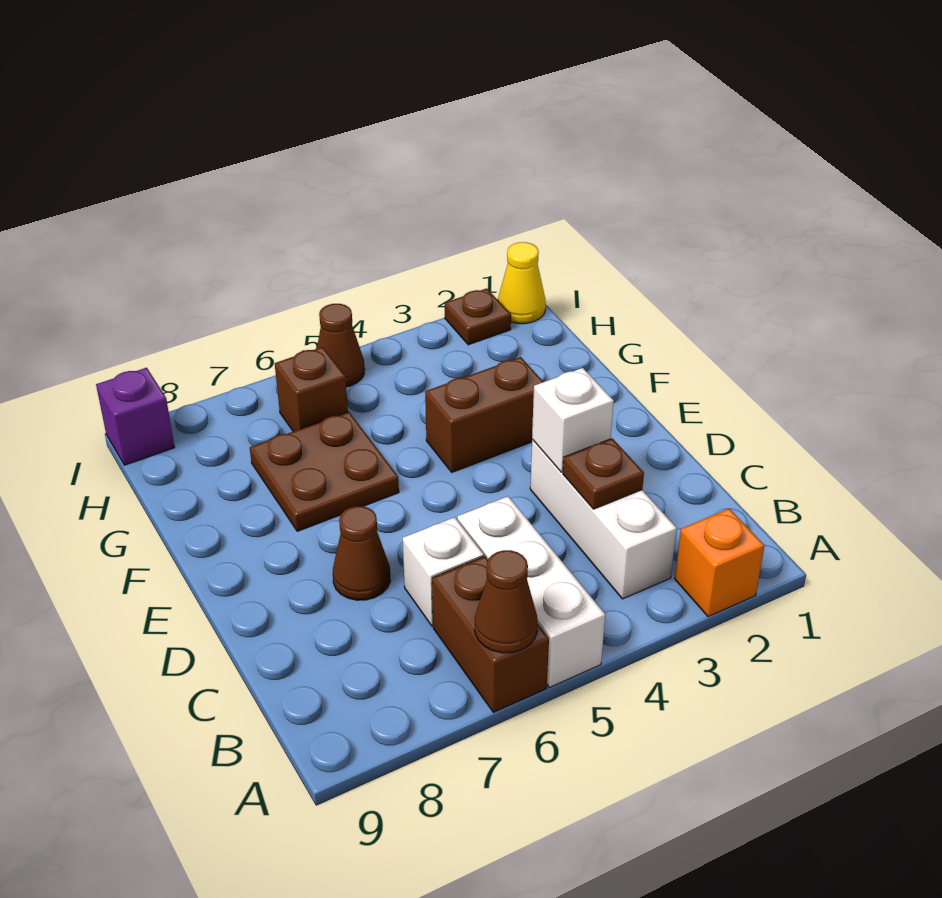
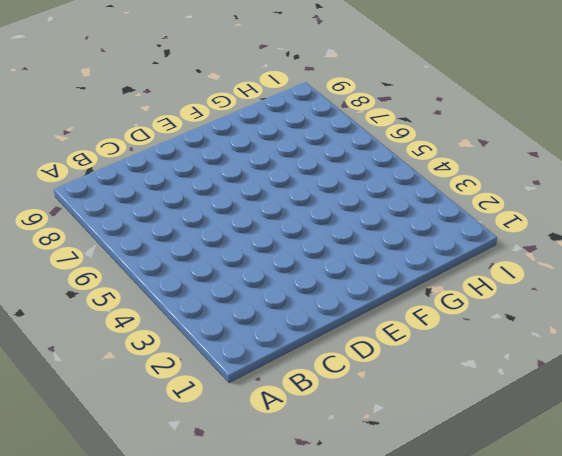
none -> orange brick A2 level 1
none -> white brick A5:C5 level 1
none -> brown brick A6:B6 level 1

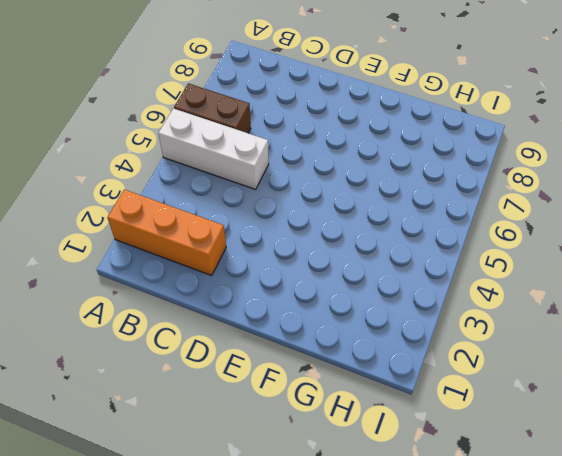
orange brick A2:C2 level 1 -> orange brick A2 level 1
none -> white brick B3:D3 level 1
none -> white brick C6 level 1
none -> brown cone D7 level 1

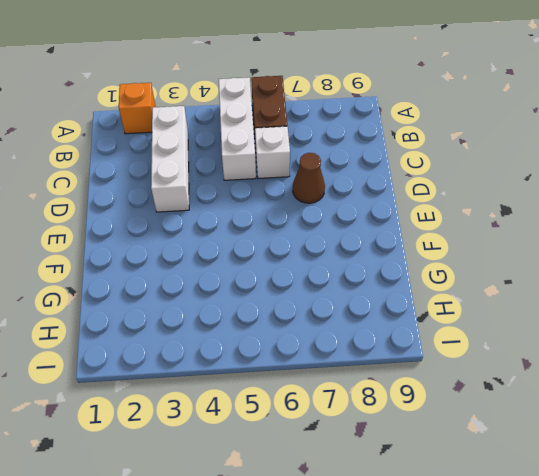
none -> brown brick F3:F4 level 1
none -> brown plate F6:G7 level 1
none -> brown brick H6 level 1

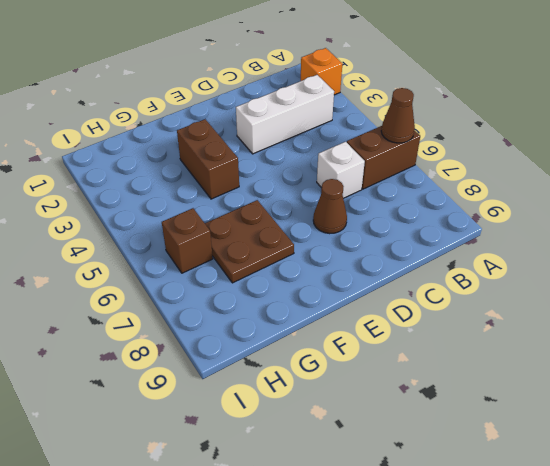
none -> white brick A5:C5 level 1
none -> yellow cone I1 level 1
none -> brown plate I2 level 1

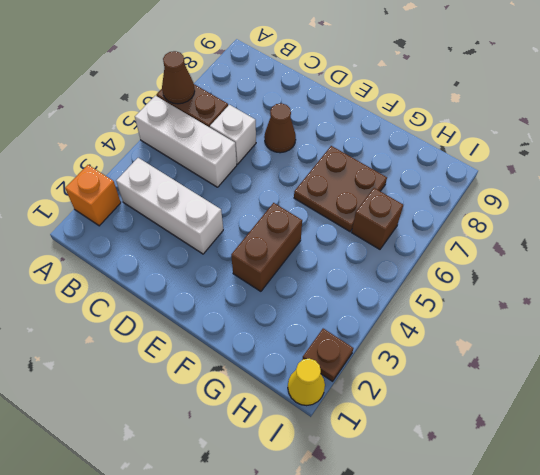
none -> brown cone I5 level 1
none -> purple brick I9 level 1
none -> brown plate C3 level 2

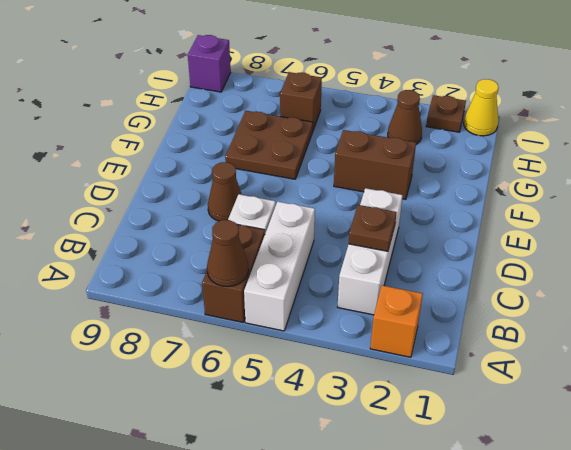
brown cone H3 level 1 -> brown cone I5 level 1
none -> white brick D3 level 2

